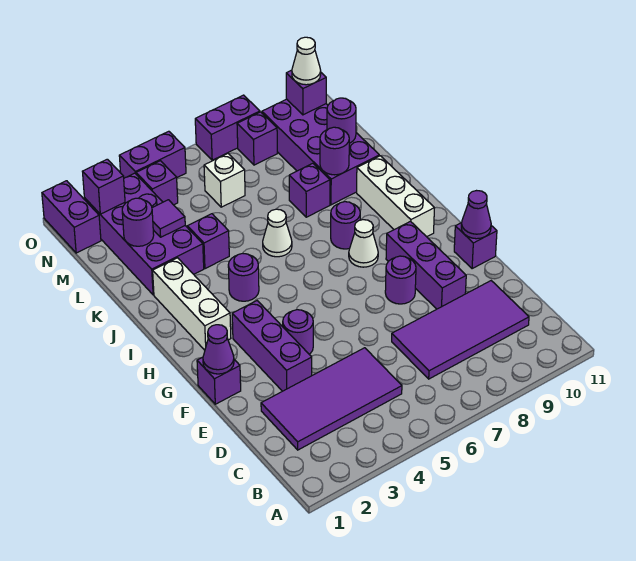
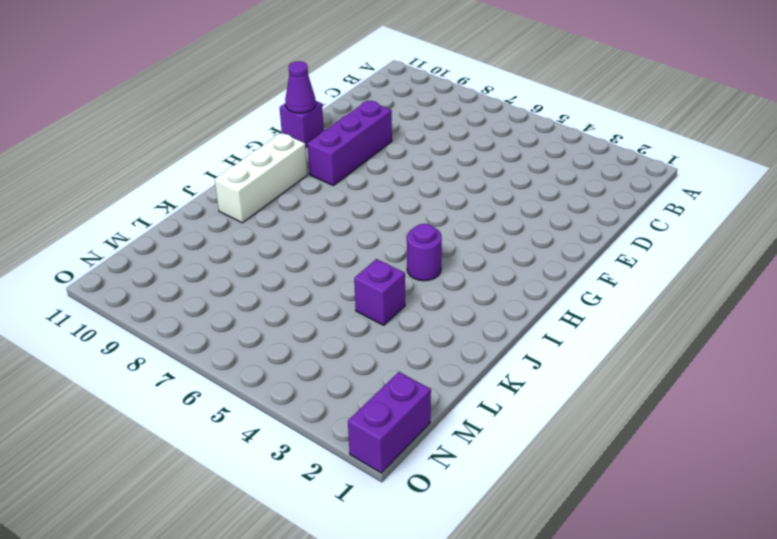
none -> purple tile C2:D5 level 1
none -> purple tile C7:D10 level 1
none -> purple brick E3:G3 level 1
none -> purple brick F1 level 1

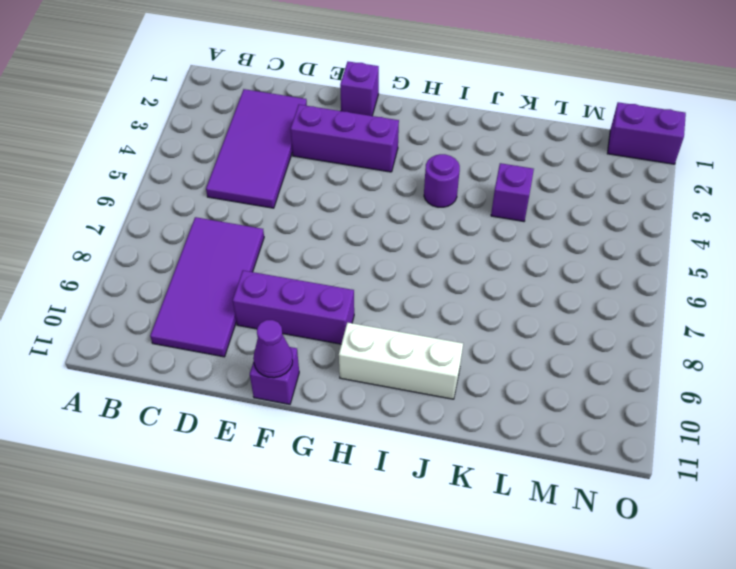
none -> purple round brick F4 level 1
none -> purple round brick F8 level 1
none -> white brick H2:J2 level 1
none -> white cone H8 level 1

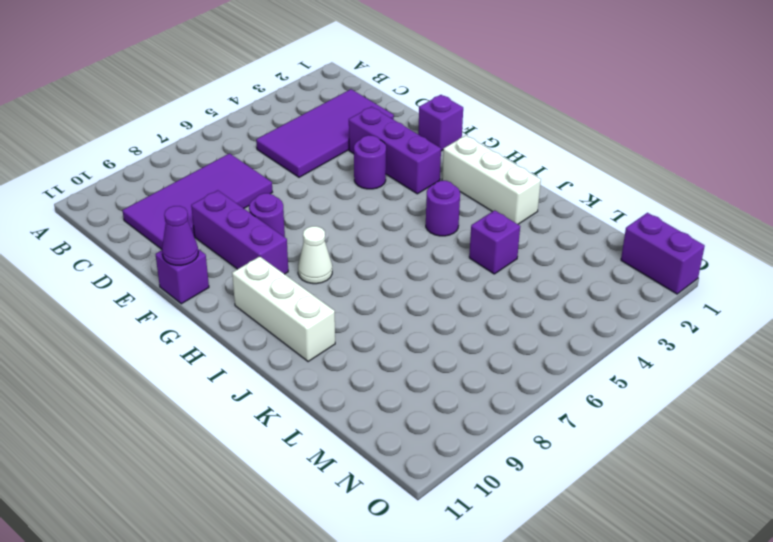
none -> purple round brick I8 level 1
none -> white cone J6 level 1
none -> purple brick K2:N3 level 1
none -> purple brick K8 level 1

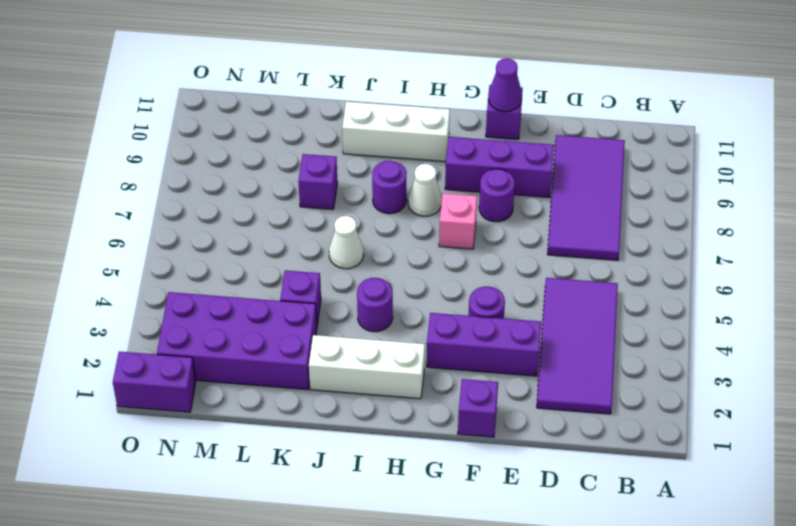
pink brick G7 level 1 -> none
none -> purple brick K9:N10 level 1
none -> white brick M6 level 1
none -> purple brick N4 level 1
none -> purple brick N8 level 1

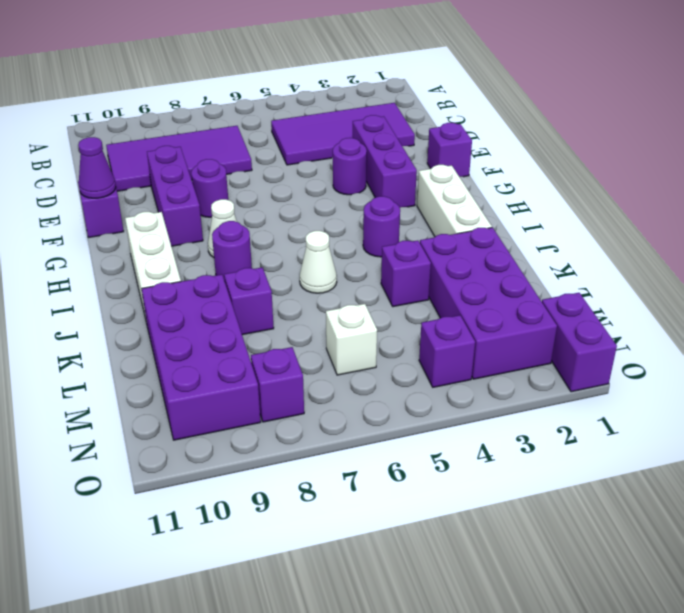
none -> purple brick O4:O5 level 1
none -> purple brick O7:O8 level 1
none -> purple cone F1 level 2
none -> purple round brick K9 level 2

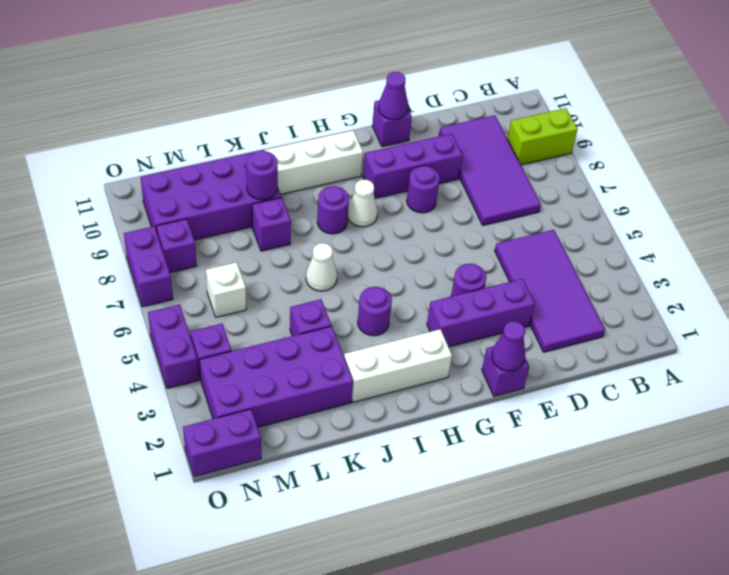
lime brick A9:B9 level 1 -> none
none -> purple round brick L2 level 2
none -> purple tile L3 level 2
none -> purple round brick L10 level 2
none -> purple brick N2 level 2

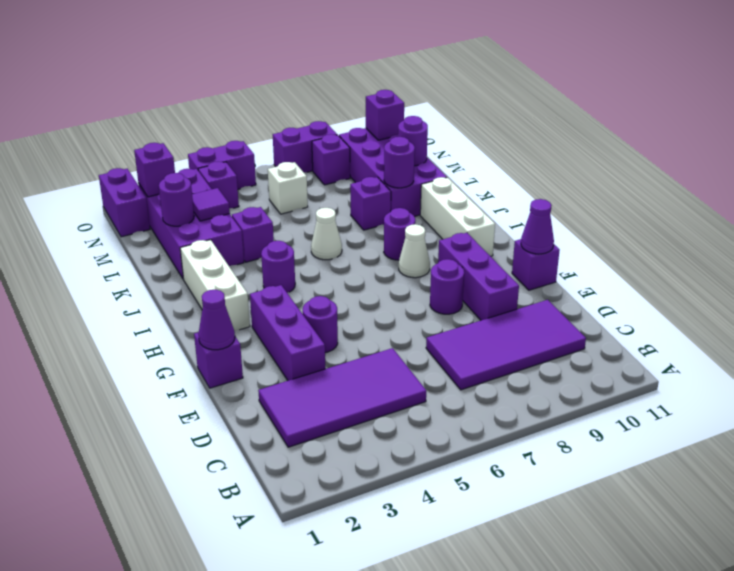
none -> white cone N10 level 3

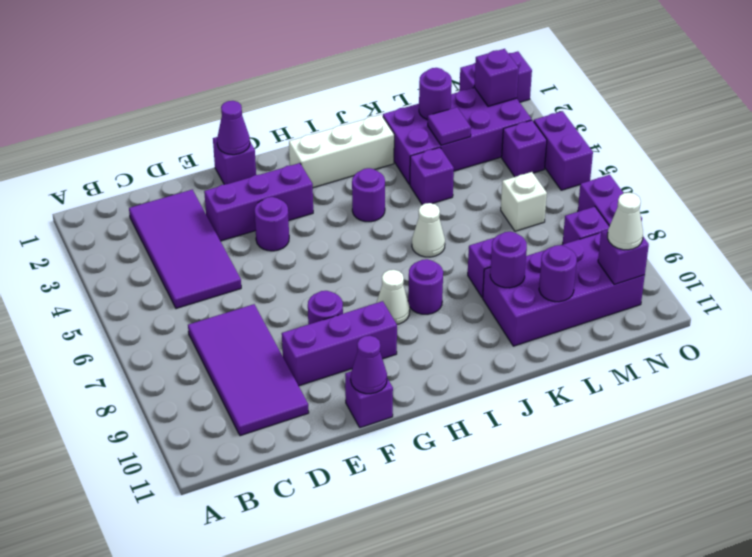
none -> white brick H10:J10 level 1

